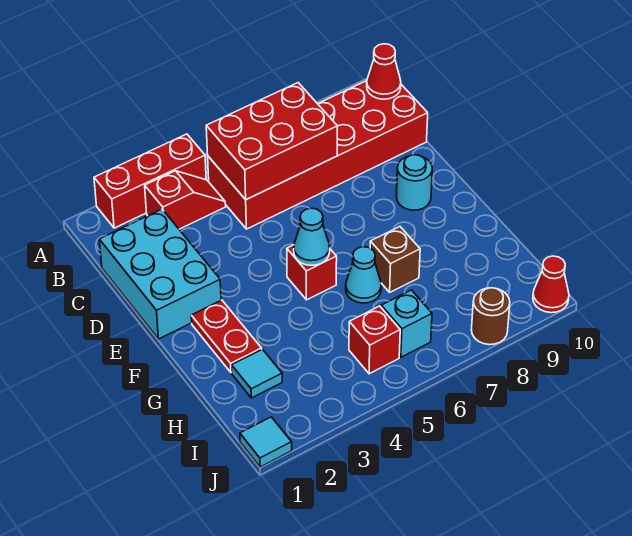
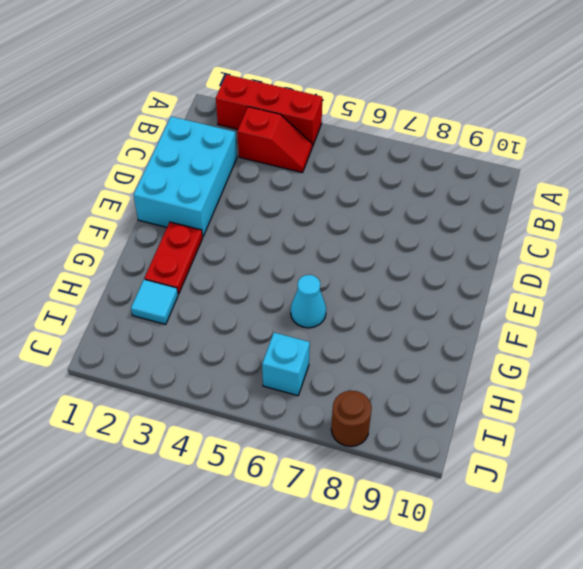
none -> red brick B5:C10 level 1
none -> cyan round brick E9 level 1
none -> red brick F5 level 1

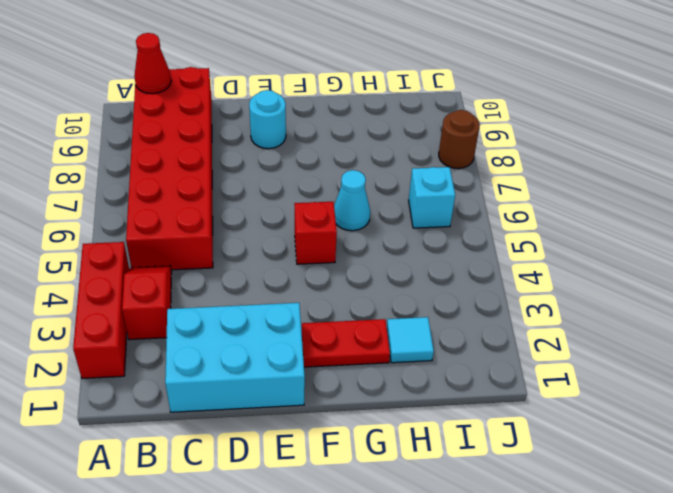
none -> brown brick G7 level 1
none -> red brick I5 level 1
none -> cyan tile J1 level 1

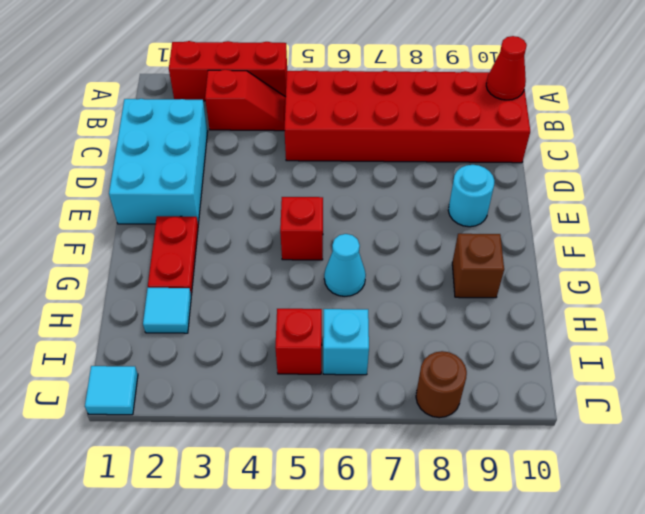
brown brick G9 level 1 -> brown brick G7 level 1
none -> red cone J10 level 1
none -> red brick B5:C7 level 2
none -> cyan cone F5 level 2

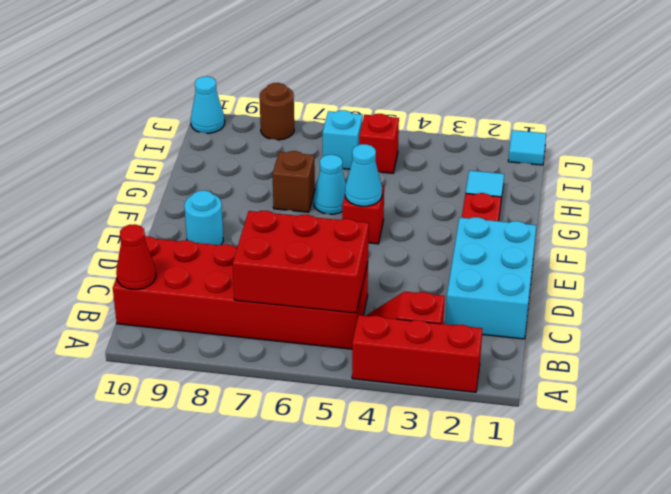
cyan cone J10 level 1 -> red cone J10 level 1

